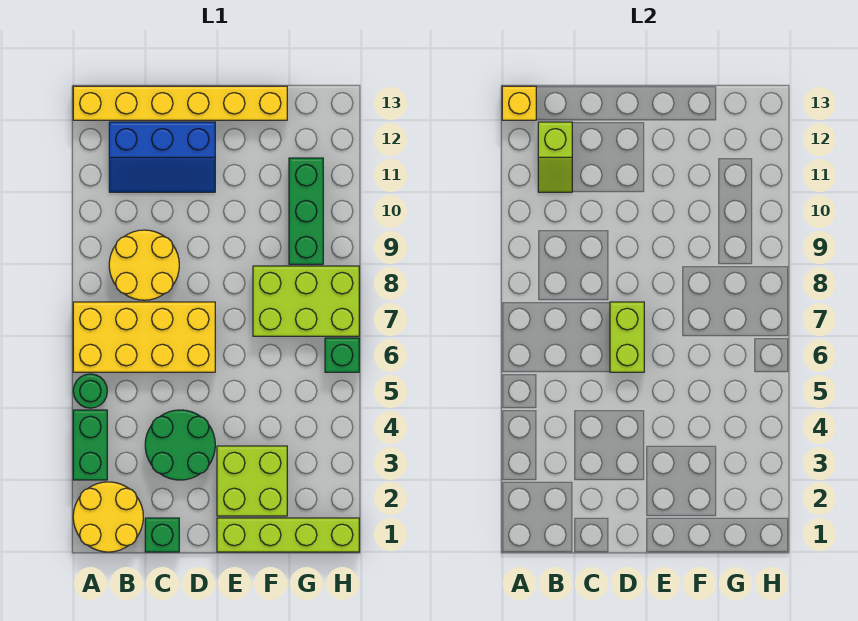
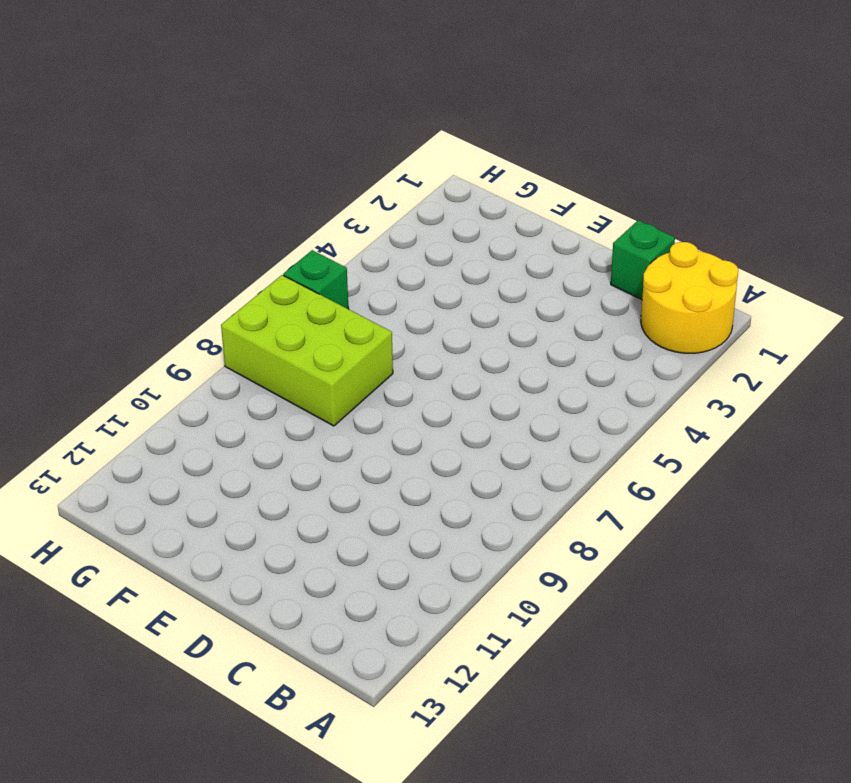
none -> green brick A3:A4 level 1
none -> green round brick A5 level 1
none -> yellow brick A6:D7 level 1

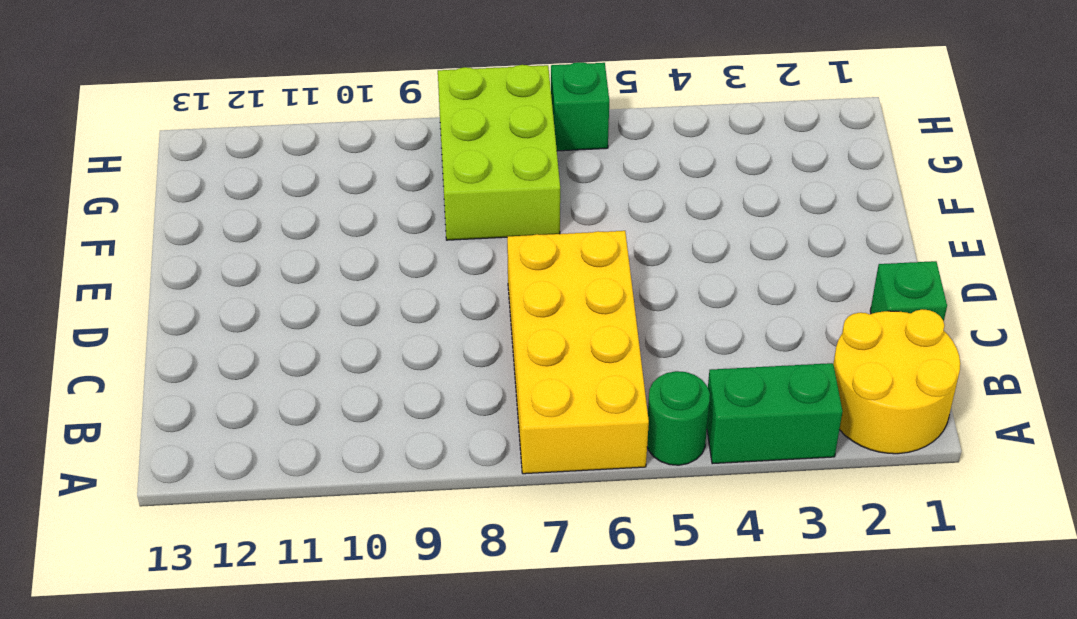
none -> yellow brick A13:F13 level 1
none -> yellow round brick B8:C9 level 1
none -> blue slope B11:D12 level 1 top 12

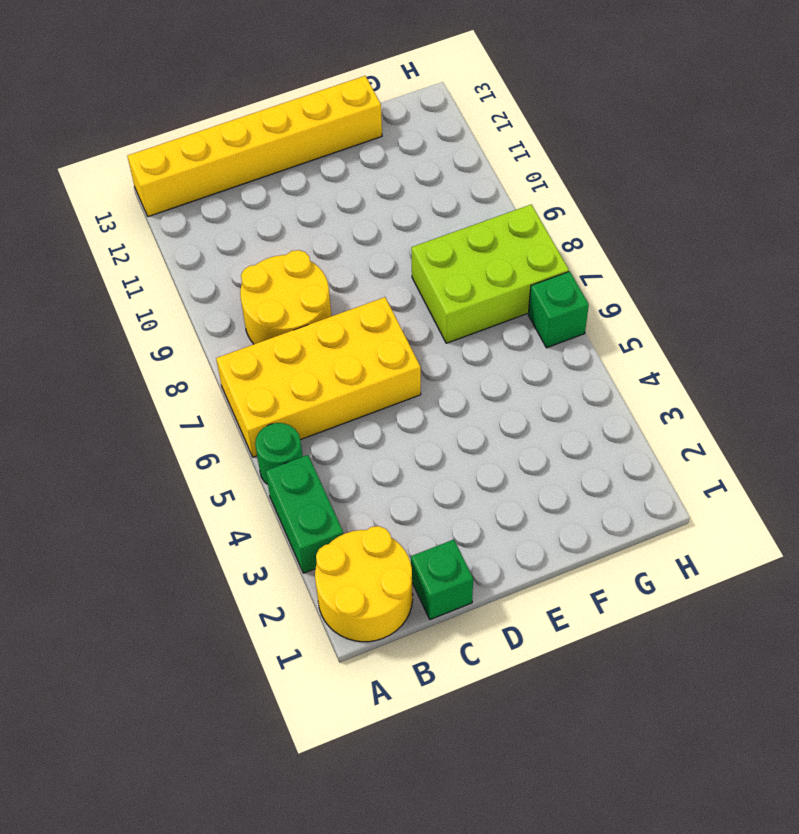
none -> blue slope B11:D12 level 1 top 12
none -> green round brick C3:D4 level 1
none -> lime brick E1:H1 level 1

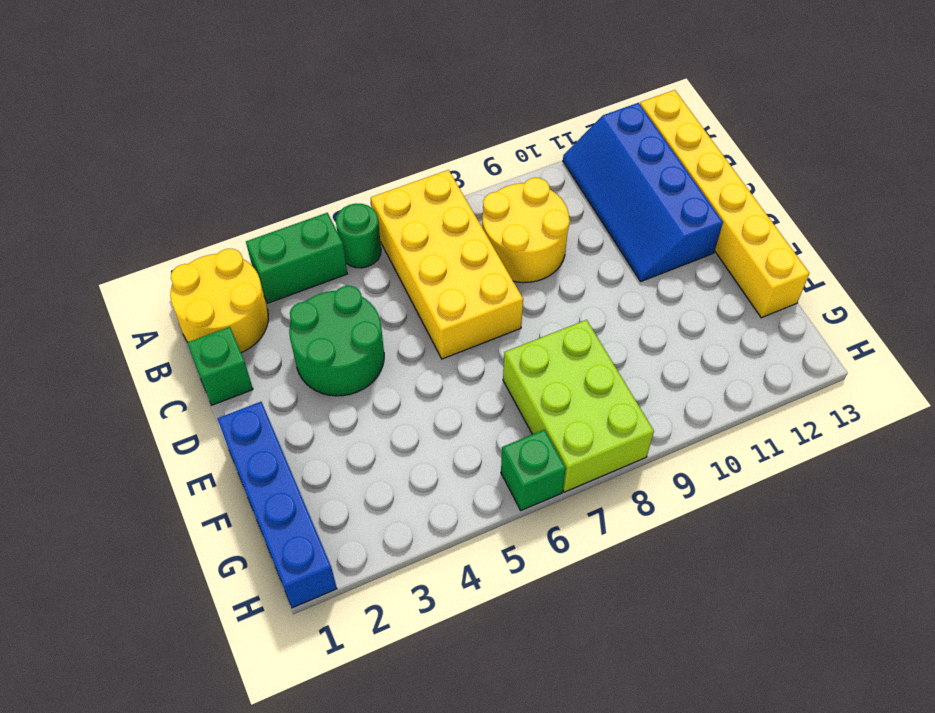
blue slope A11:D12 level 1 top 12 -> blue slope B11:D12 level 1 top 12
blue brick E1:H1 level 1 -> lime brick E1:H1 level 1
none -> lime brick E2:F3 level 1
none -> green brick G9:G11 level 1
none -> yellow brick A13 level 2

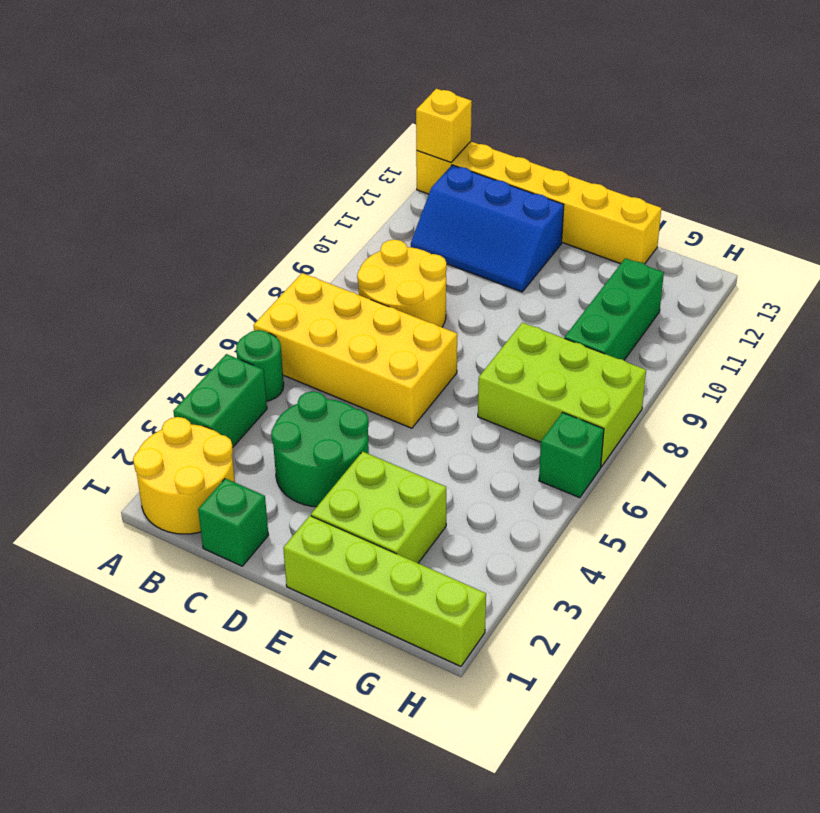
none -> lime slope B11:B12 level 2 top 12
none -> lime brick D6:D7 level 2

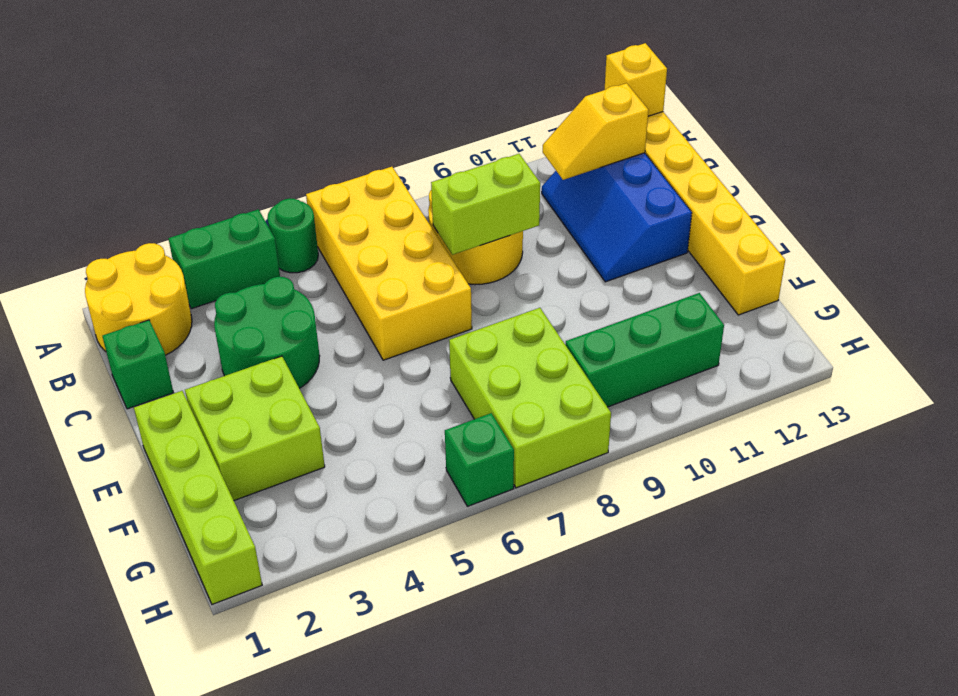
yellow slope B11:B12 level 2 top 12 -> lime slope B11:B12 level 2 top 12
lime brick C8:C9 level 2 -> lime brick D6:D7 level 2

